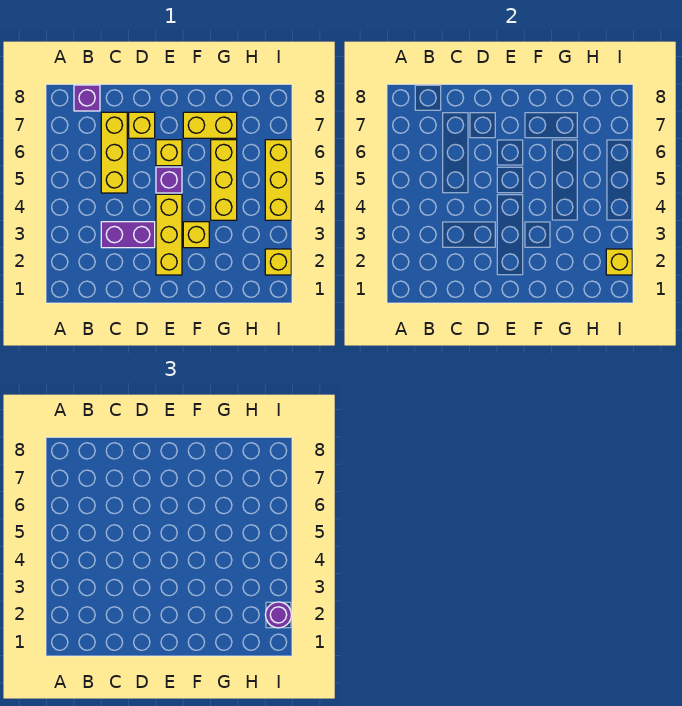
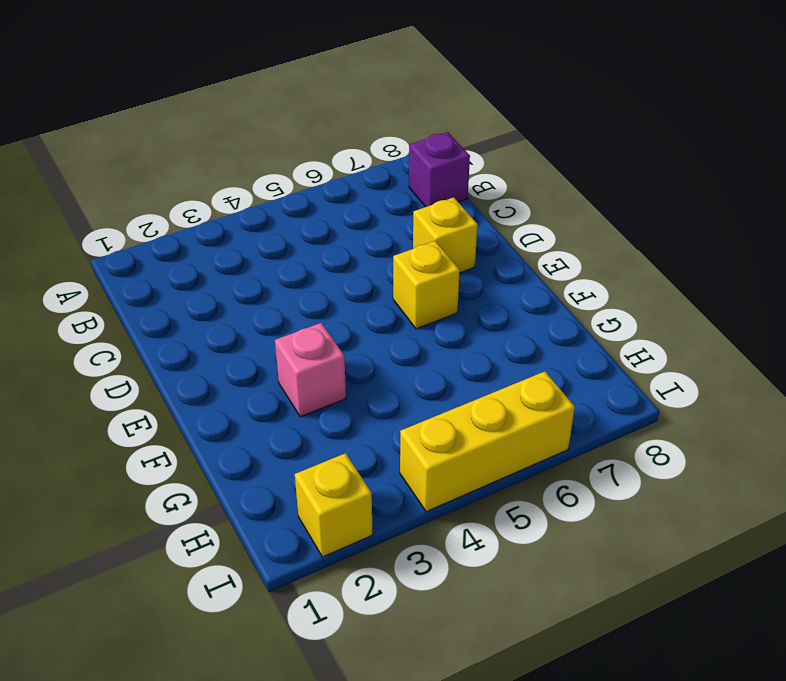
pink brick F3 level 1 -> yellow brick F3 level 1
none -> purple brick C3:D3 level 1
none -> yellow brick C5:C7 level 1
none -> yellow brick E2:E4 level 1

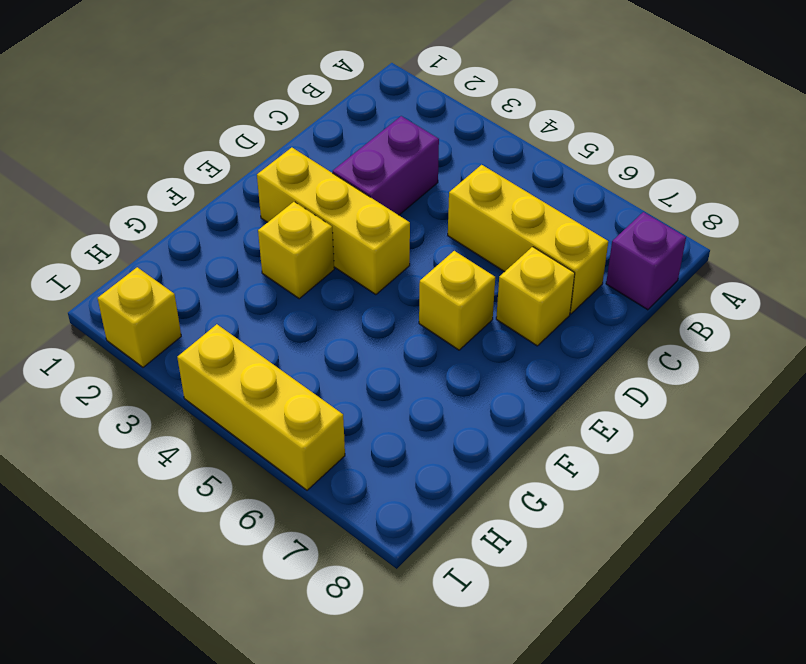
none -> purple brick E5 level 1
none -> yellow brick F7:G7 level 1
none -> yellow brick G4:G6 level 1

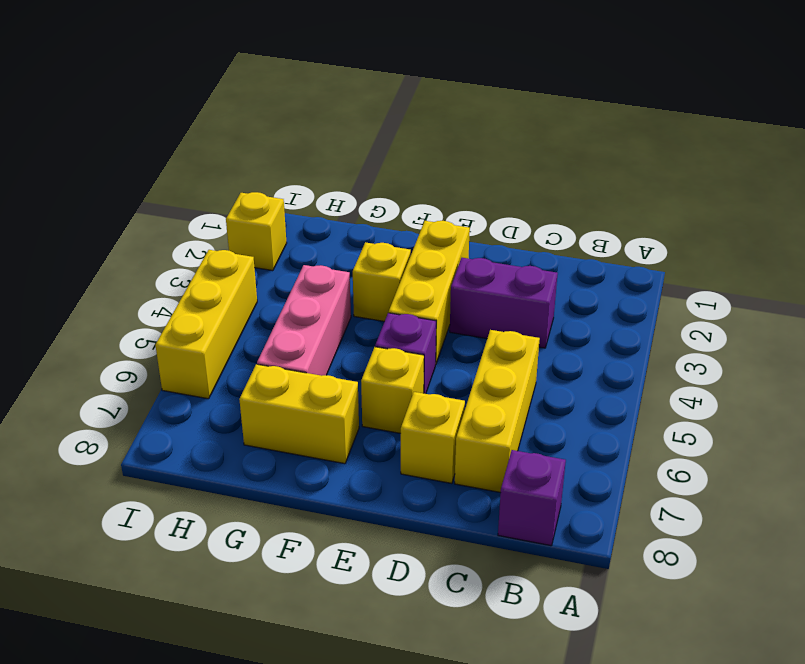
pink brick G4:G6 level 1 -> yellow brick G4:G6 level 1
none -> yellow brick I2 level 2
none -> purple round brick I2 level 3

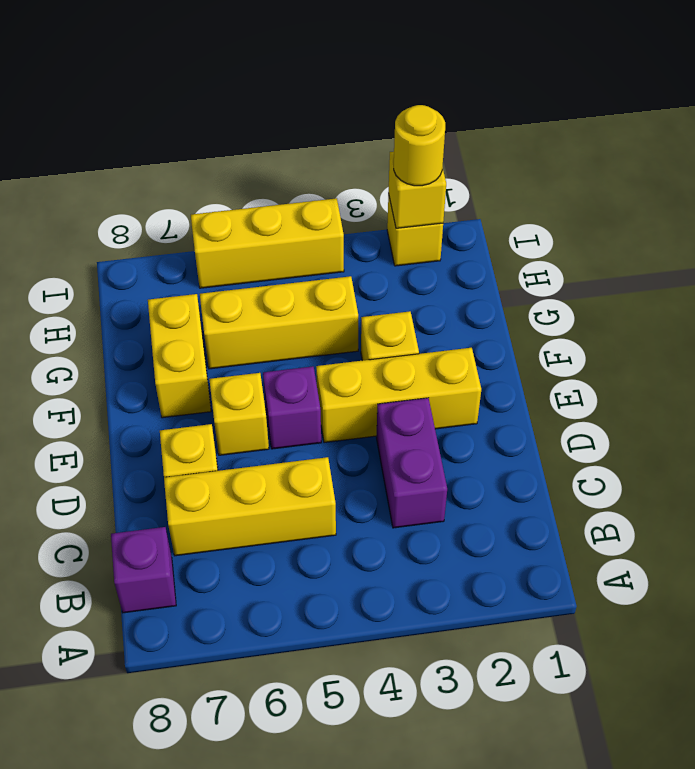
yellow round brick I2 level 3 -> purple round brick I2 level 3

